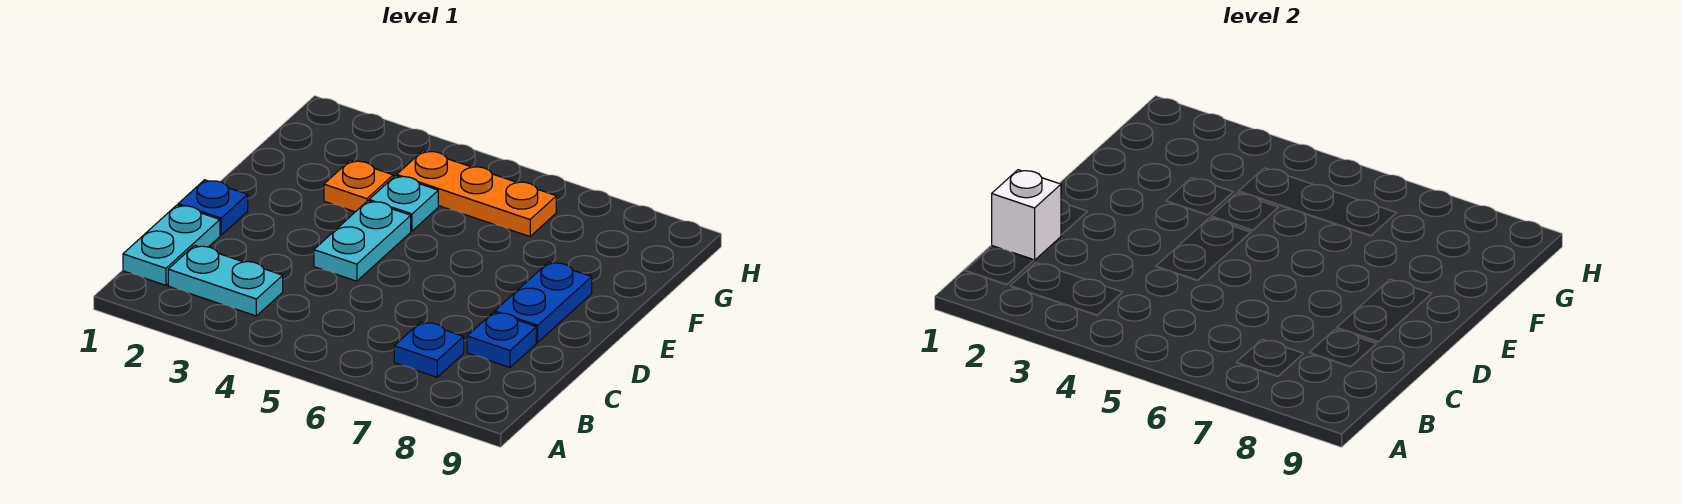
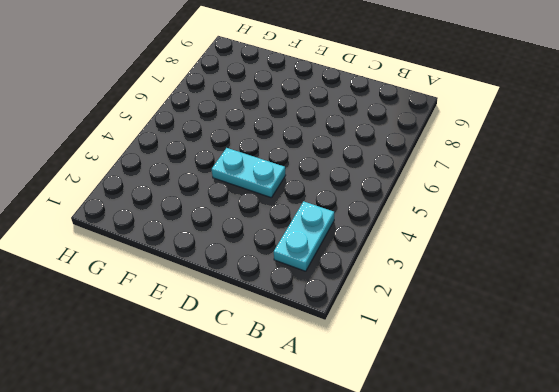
none -> cyan plate B1:C1 level 1
none -> blue plate B7 level 1

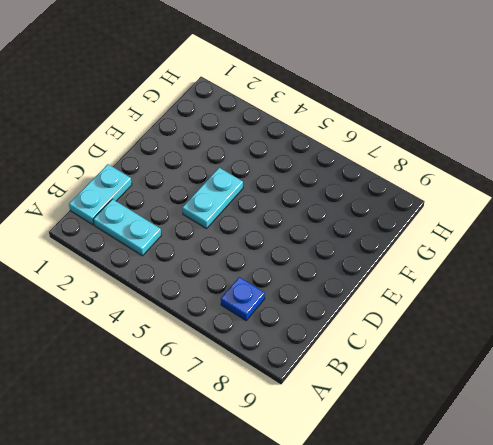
none -> blue plate C8 level 1
none -> blue plate D1 level 1

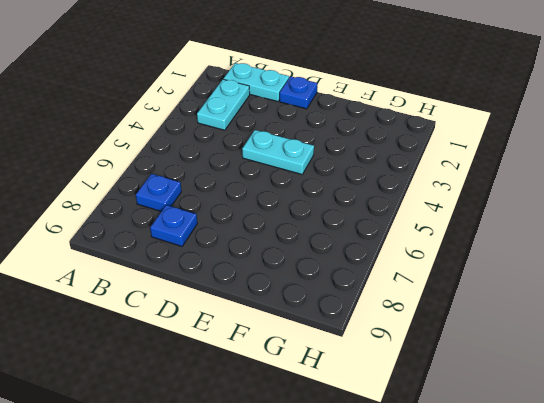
none -> blue plate D8:E8 level 1
none -> orange plate F3 level 1

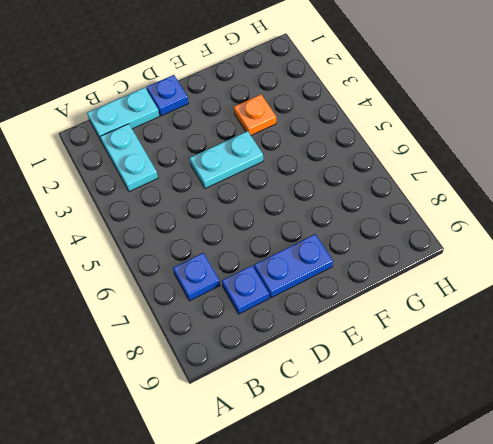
none -> cyan plate F4 level 1
none -> orange plate G4:G6 level 1

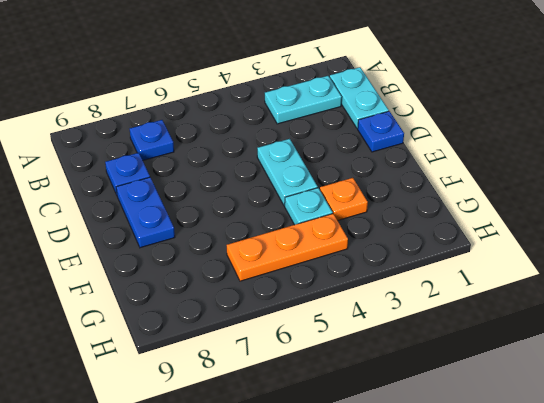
none -> white brick C1 level 2

